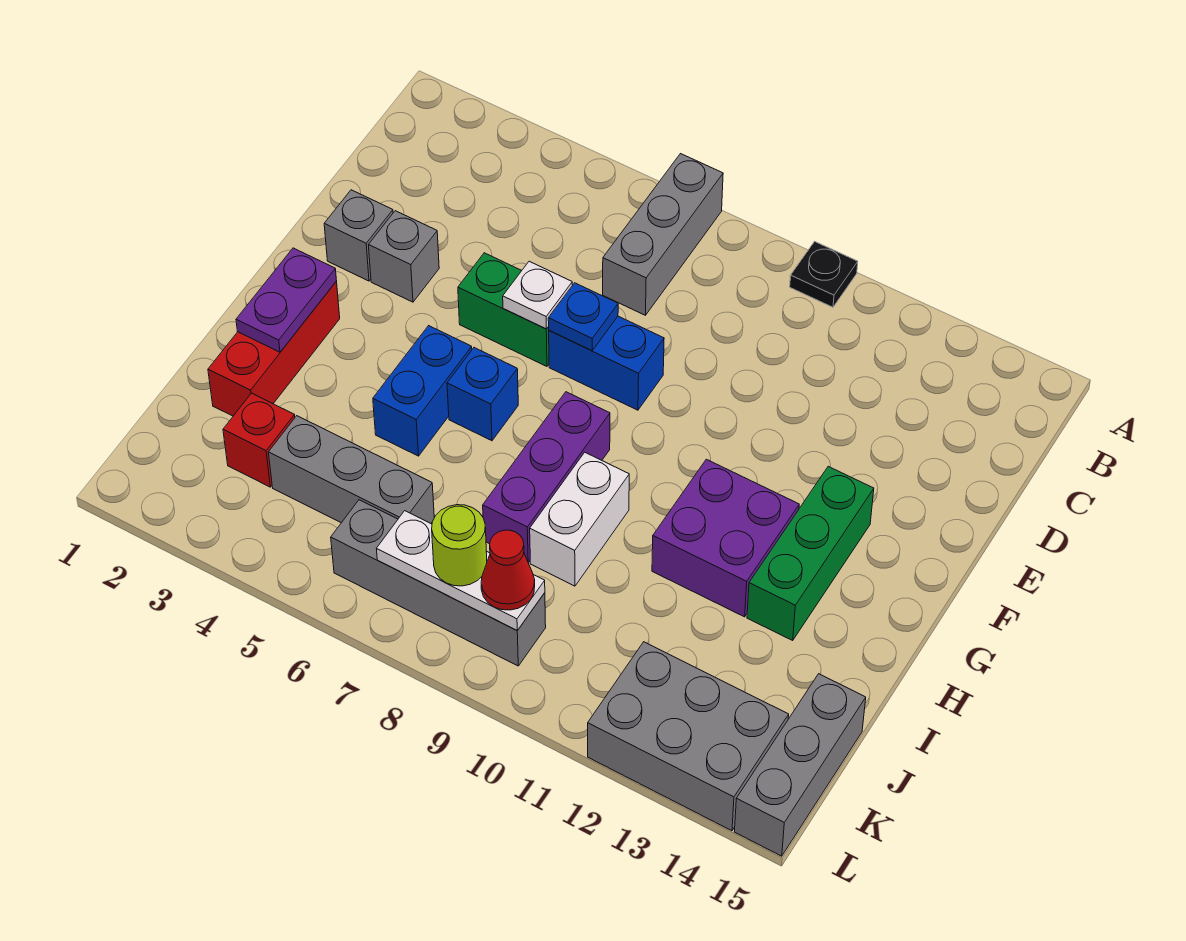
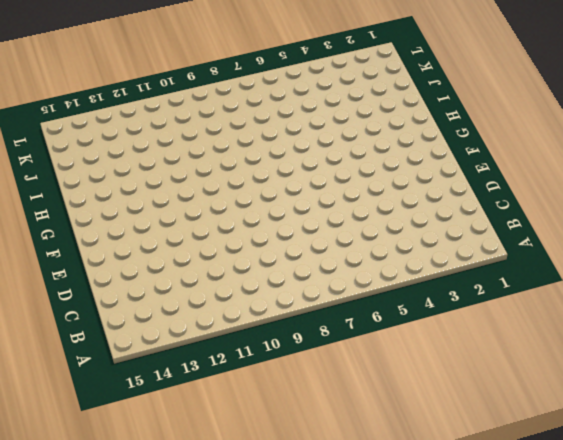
none -> grey brick A7:C7 level 1
none -> black plate A10 level 1
none -> grey brick E2 level 1

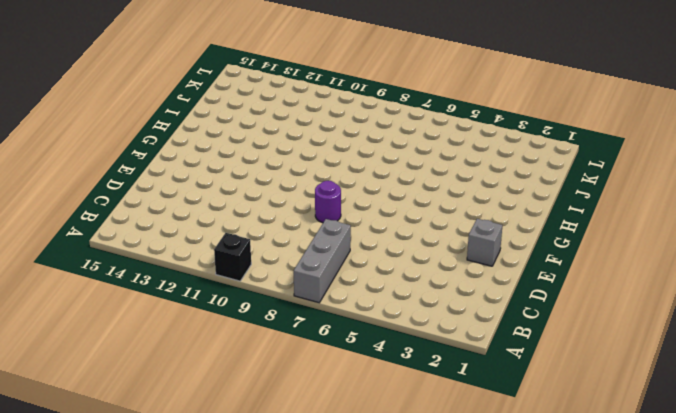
black brick A10 level 1 -> black plate A10 level 1
purple round brick E8 level 1 -> blue brick E7:E8 level 1
none -> grey brick E3 level 1
none -> green brick E5:E6 level 1
none -> green brick F13:H13 level 1

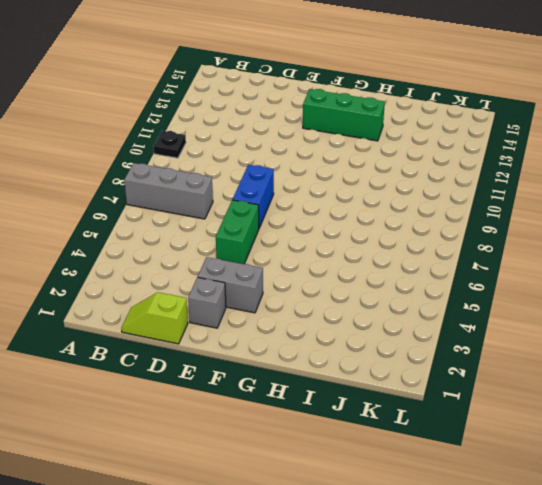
lime slope C1:D1 level 1 top D -> none
grey brick E3:F3 level 1 -> grey brick E3 level 1
none -> red brick G2:I2 level 1
none -> blue brick G5:H5 level 1
none -> blue brick G6 level 1

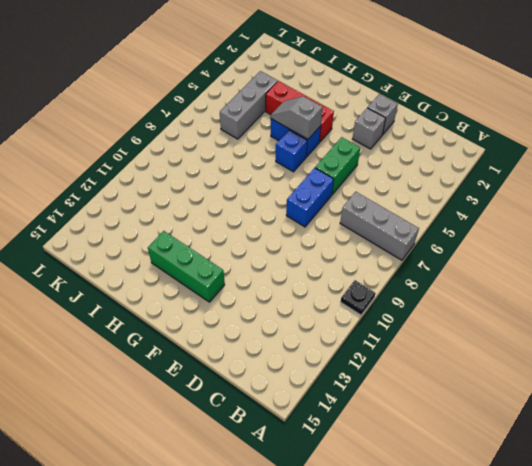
red brick G4:I4 level 1 -> red brick G2:I2 level 1
grey slope G5:H5 level 2 top G -> none
none -> purple brick G8:I8 level 1
none -> purple brick G11:H12 level 1
none -> white brick H9:I9 level 1

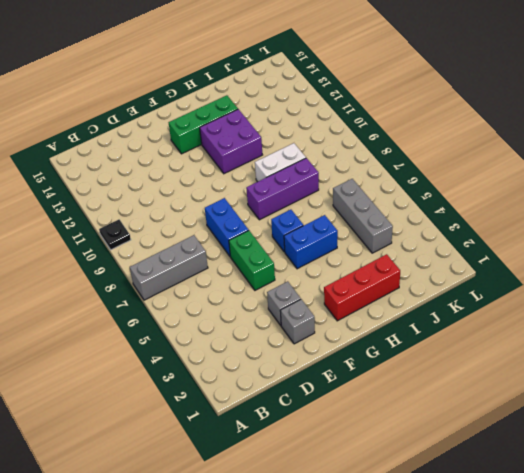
none -> red brick J3 level 1
none -> grey brick J15:L15 level 1
none -> grey brick K6:K9 level 1

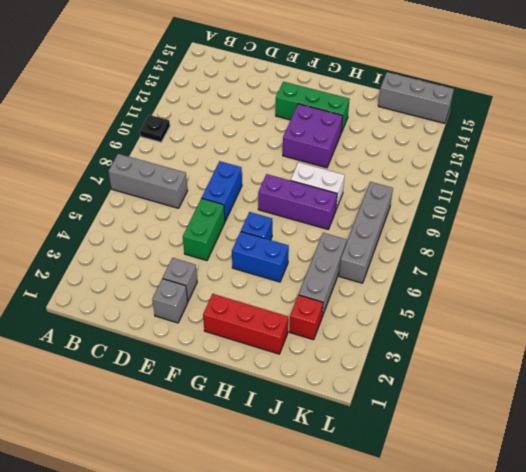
none -> grey brick K12:L14 level 1
none -> white plate E6 level 2
none -> blue plate E7 level 2

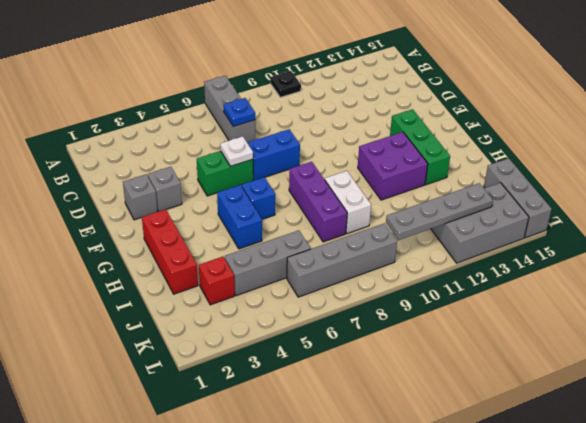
blue plate C7 level 2 -> blue plate E7 level 2
grey plate K10:K13 level 2 -> none
none -> purple plate G2:H2 level 2
none -> white plate K7:K9 level 2
none -> lime round brick K8 level 3

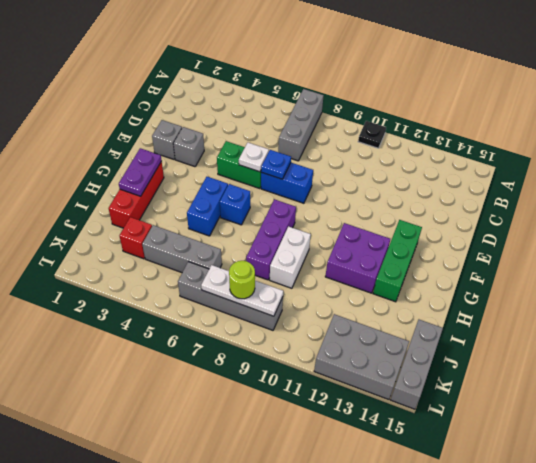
none -> red cone K9 level 3

